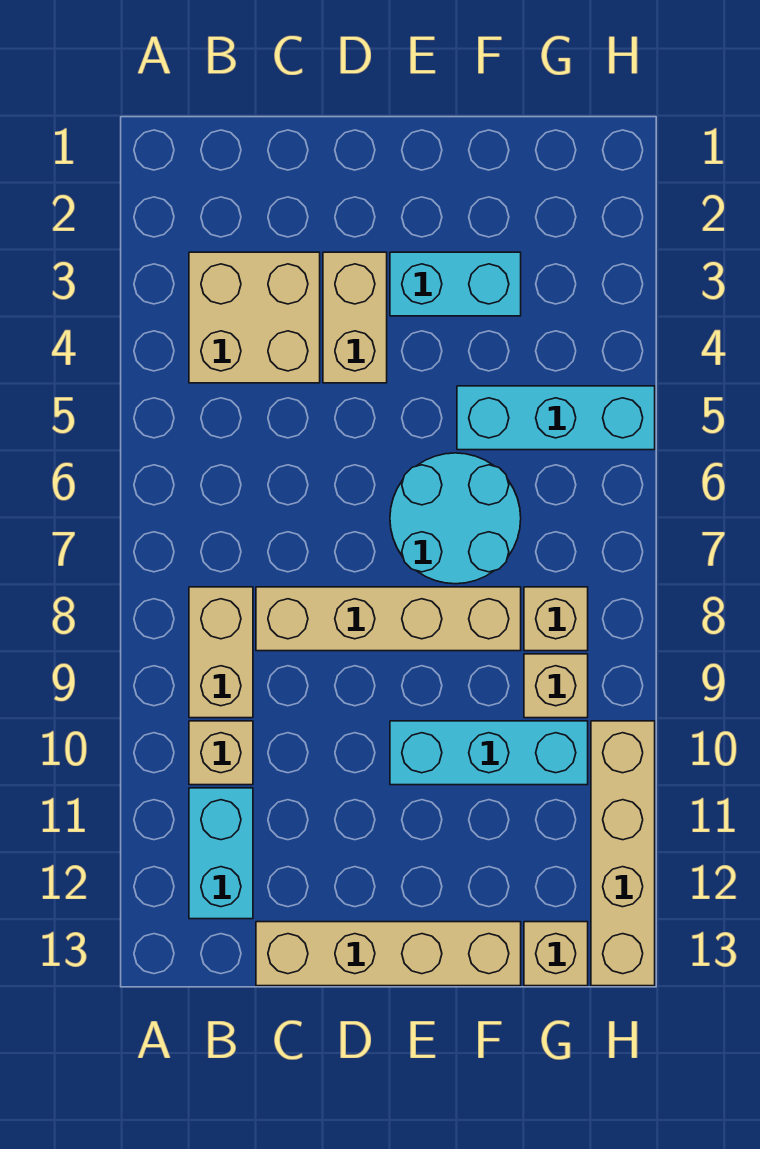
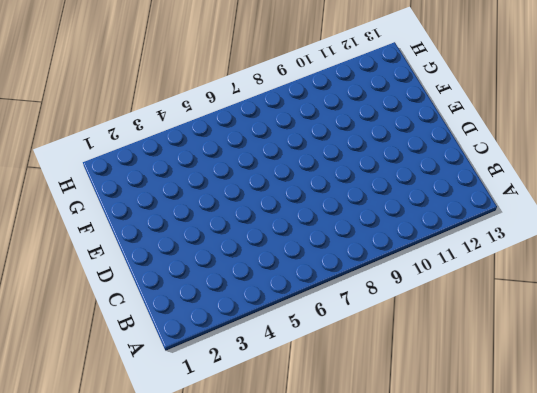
none -> tan brick B3:C4 level 1
none -> tan brick B8:B9 level 1
none -> tan brick B10 level 1

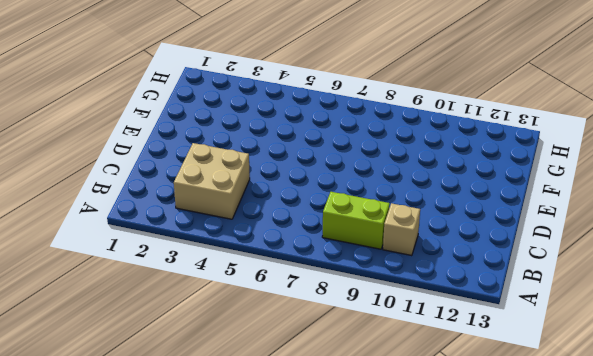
lime brick B8:B9 level 1 -> tan brick B8:B9 level 1
none -> cyan brick B11:B12 level 1
none -> tan brick C8:F8 level 1
none -> tan brick C13:F13 level 1

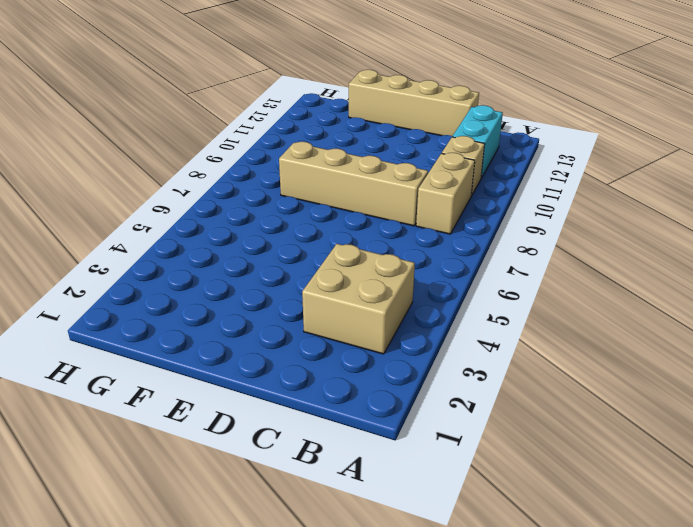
none -> tan brick D3:D4 level 1
none -> cyan brick E3:F3 level 1
none -> cyan round brick E6:F7 level 1

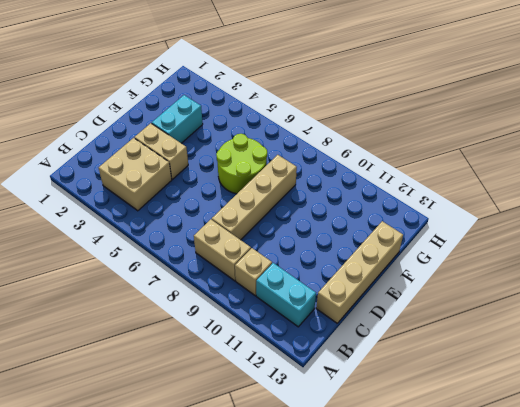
lime round brick E6:F7 level 1 -> cyan round brick E6:F7 level 1
none -> cyan brick E10:G10 level 1
none -> cyan brick F5:H5 level 1
none -> tan brick G8 level 1

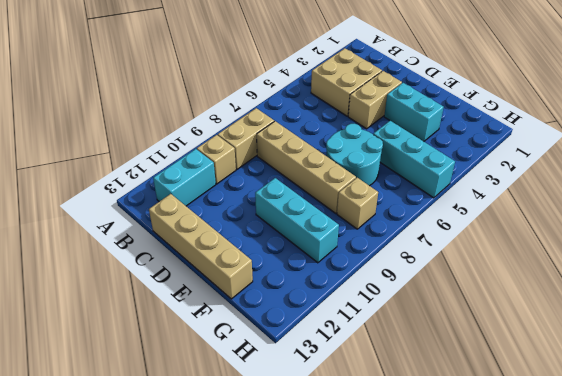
none -> tan brick G9 level 1
none -> tan brick G13 level 1
none -> tan brick H10:H13 level 1

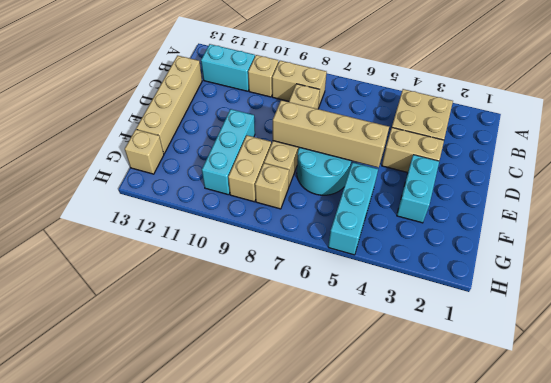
tan brick E5:E8 level 2 -> tan brick H10:H13 level 1
tan brick F9:G9 level 1 -> tan brick G9 level 1

